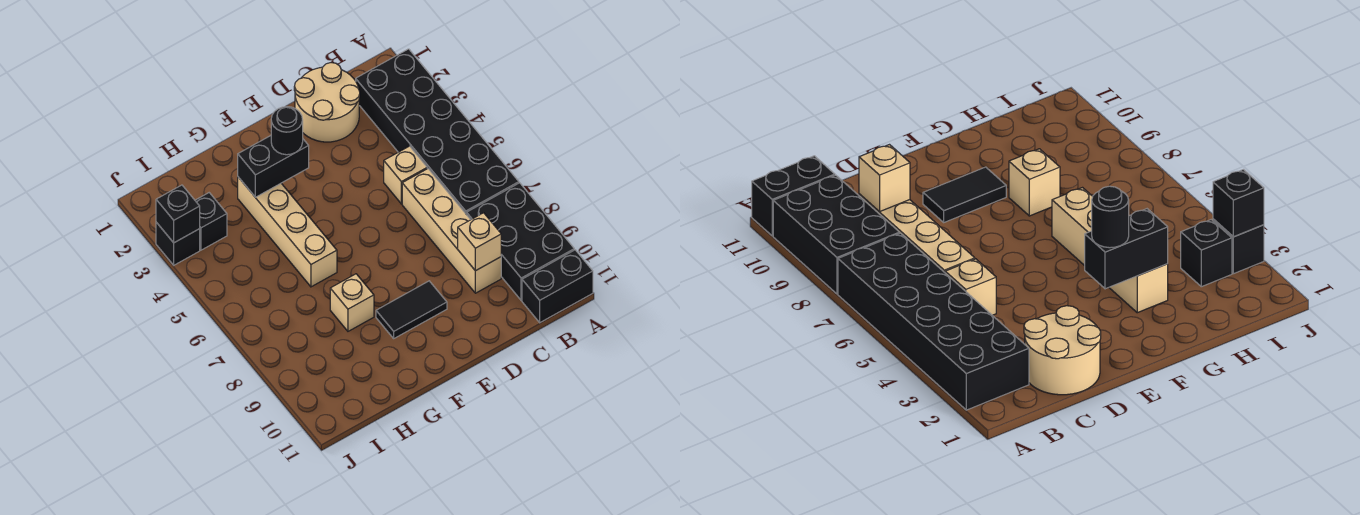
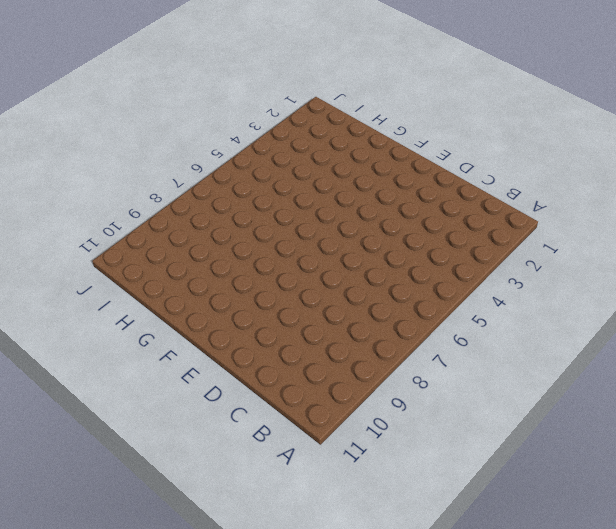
none -> black brick A2:B7 level 1
none -> black brick A8:B10 level 1
none -> black brick A11:B11 level 1

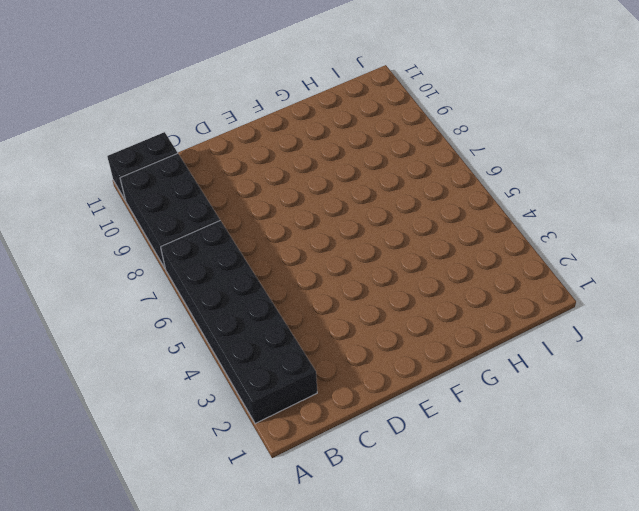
none -> tan round brick C1:D2 level 1
none -> tan brick C5 level 1
none -> tan brick C6:C9 level 1

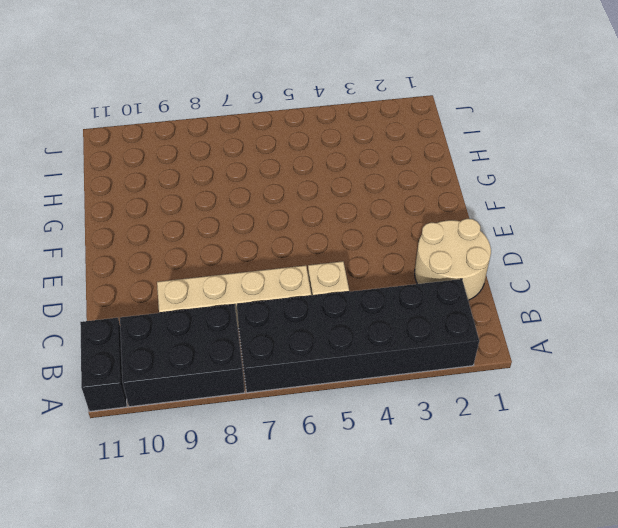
none -> black tile E9:F9 level 1
none -> tan brick G3:G6 level 1
none -> tan brick G8 level 1

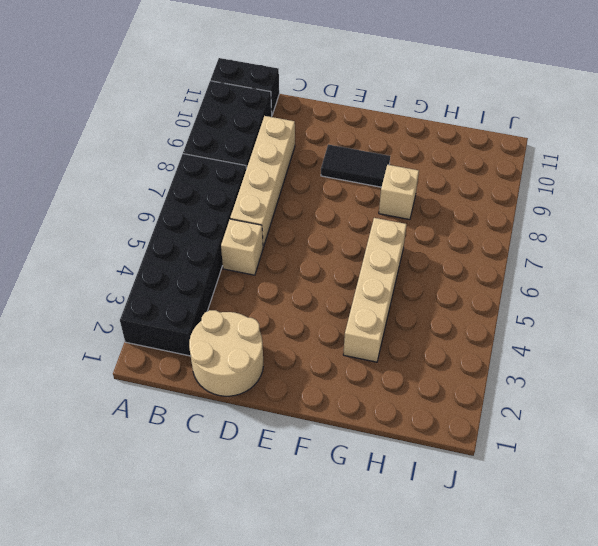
none -> black brick I3 level 1
none -> black brick J3 level 1
none -> tan brick C9 level 2

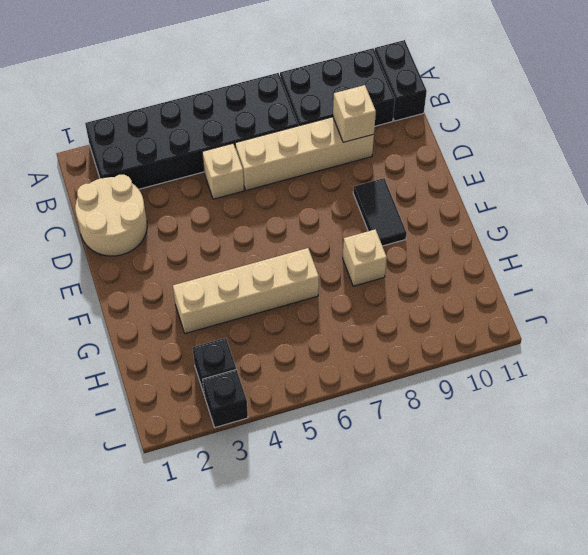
none -> black brick F3:G3 level 2
none -> black brick J3 level 2
none -> black round brick F3 level 3

